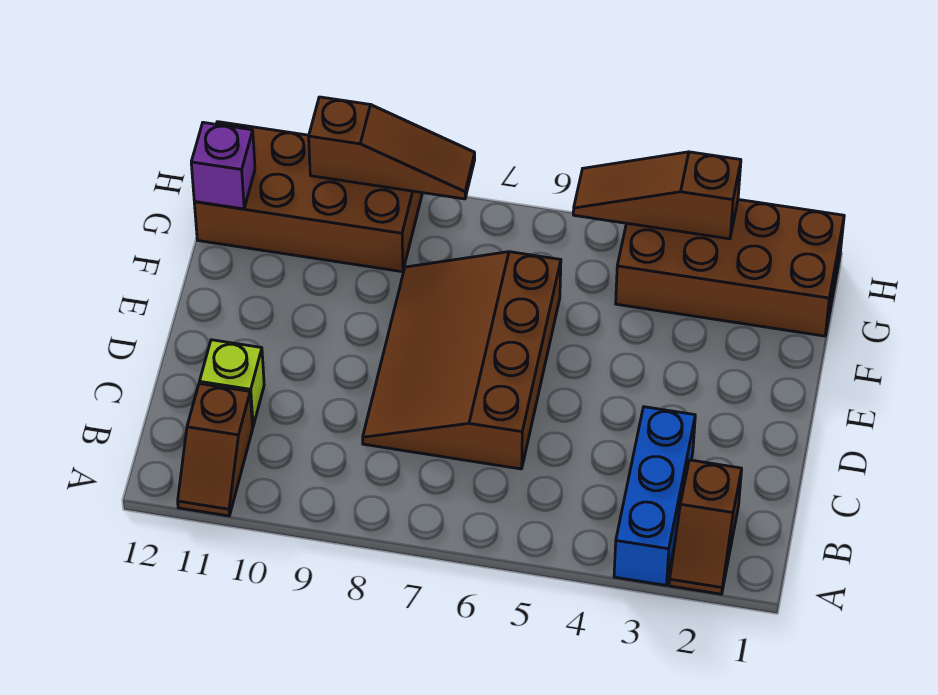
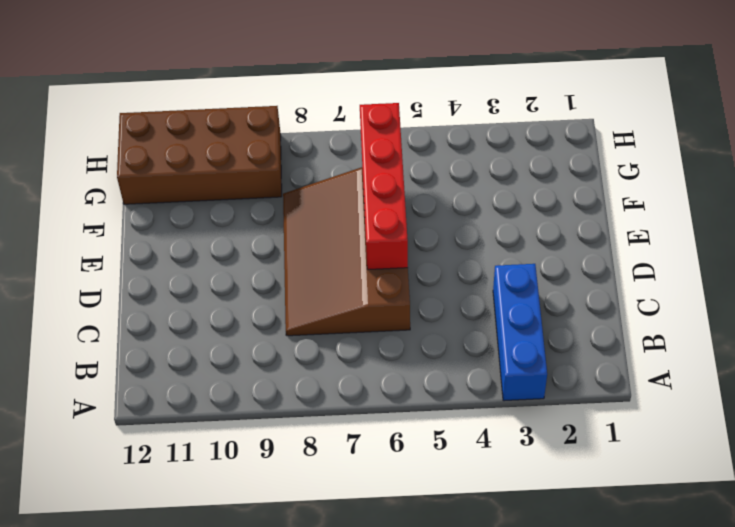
red brick D6:G6 level 2 -> none
none -> brown slope A2:B2 level 1 top B
none -> brown slope A11:B11 level 1 top B

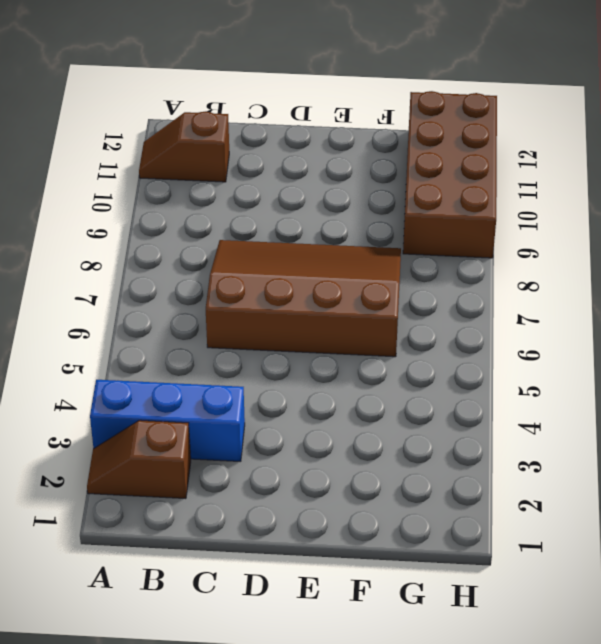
none -> lime brick C11 level 1
none -> brown brick G1:H4 level 1

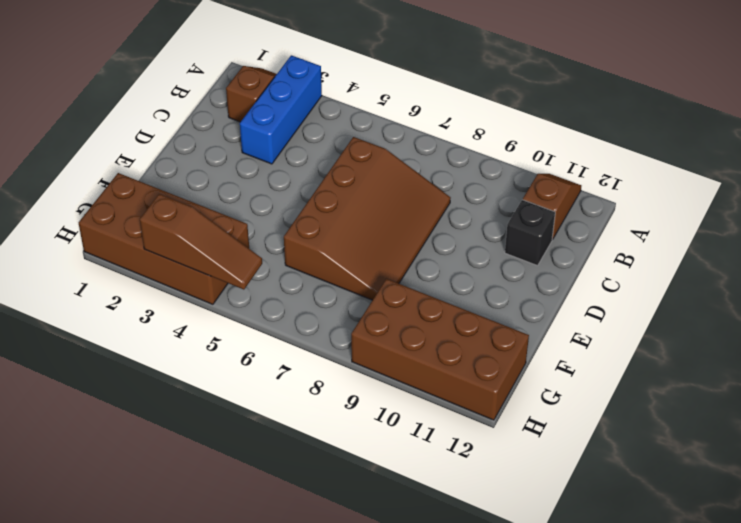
black brick C11 level 1 -> lime brick C11 level 1
none -> purple brick G12 level 2
none -> brown slope H8:H10 level 2 top 10

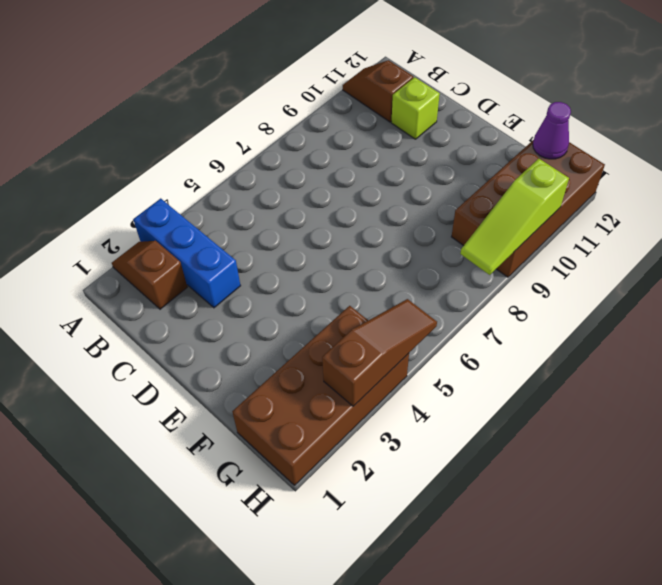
purple cone G12 level 2 -> purple brick G12 level 2
lime slope H8:H10 level 2 top 10 -> brown slope H8:H10 level 2 top 10
none -> brown slope C6:F8 level 1 top 6

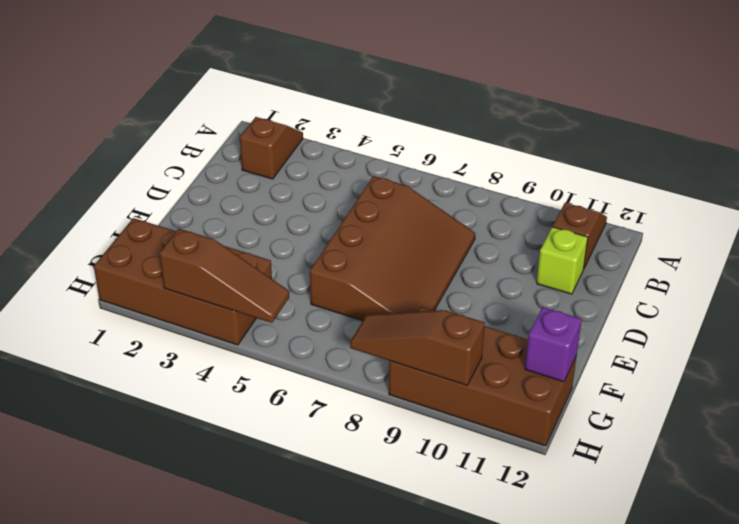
none -> blue brick A3:C3 level 1

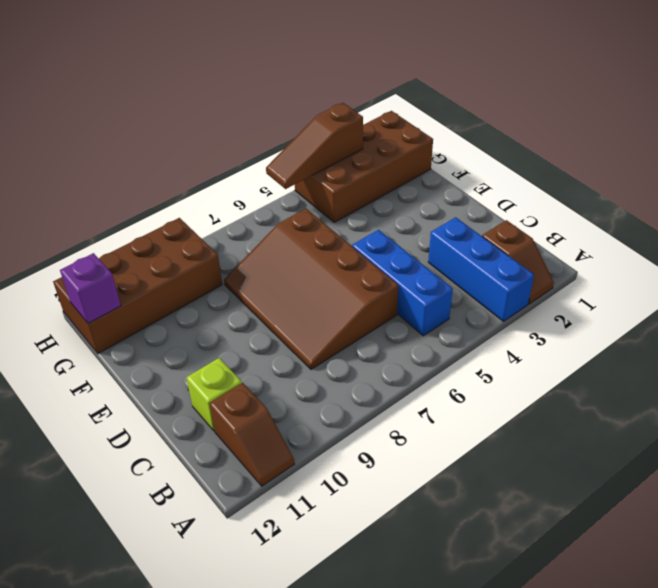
blue brick B5:D5 level 1 -> none
none -> brown slope H8:H10 level 2 top 10

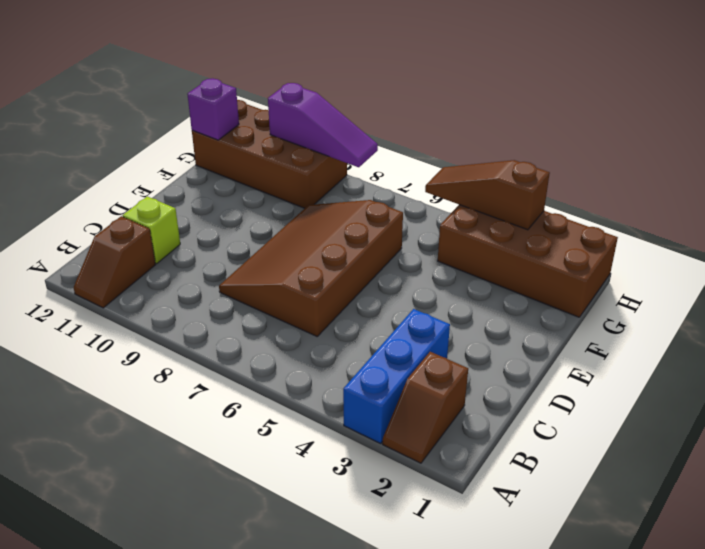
purple slope H8:H10 level 2 top 10 -> brown slope H8:H10 level 2 top 10

